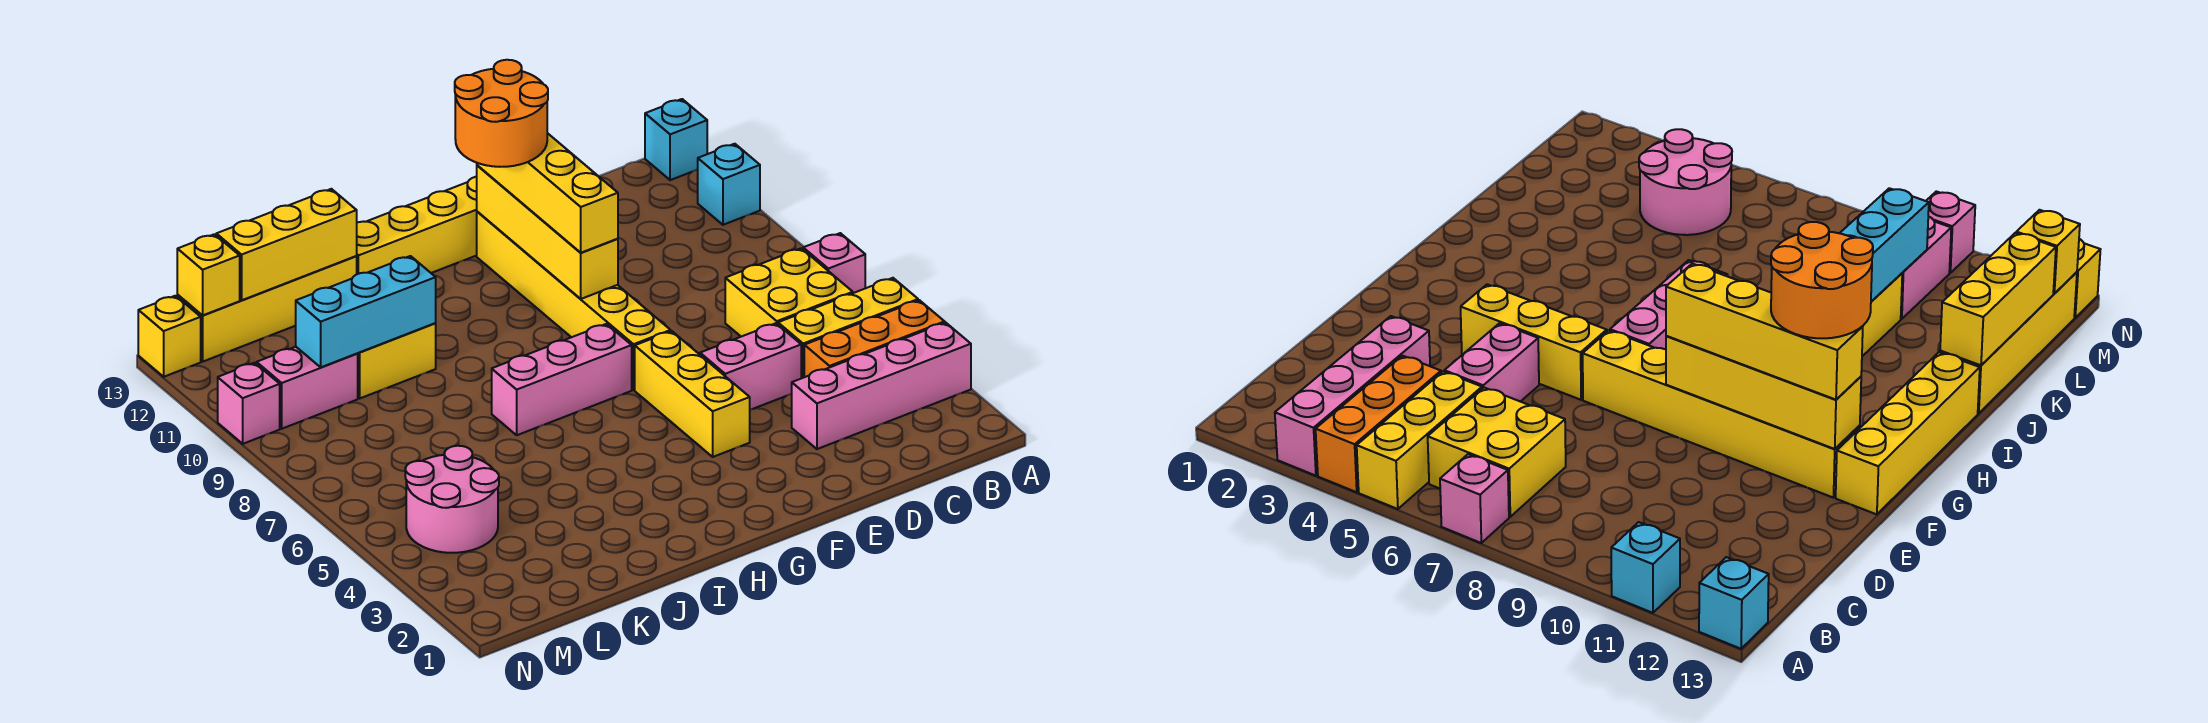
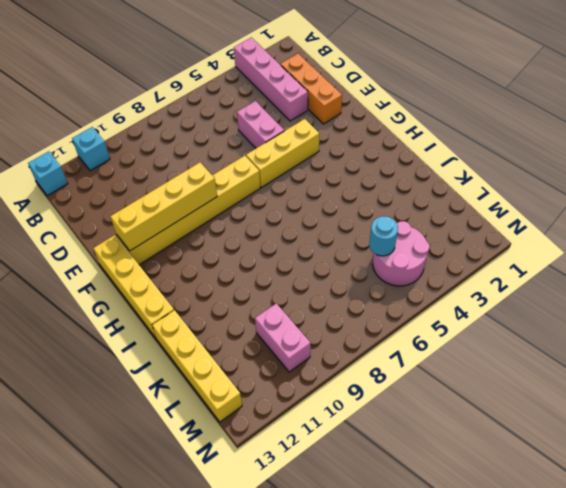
orange brick C2:E2 level 1 -> orange brick A4:C4 level 1
cyan round brick L5 level 2 -> none
none -> yellow brick A5:C5 level 1
none -> pink brick A7 level 1
none -> yellow brick B6:C7 level 1

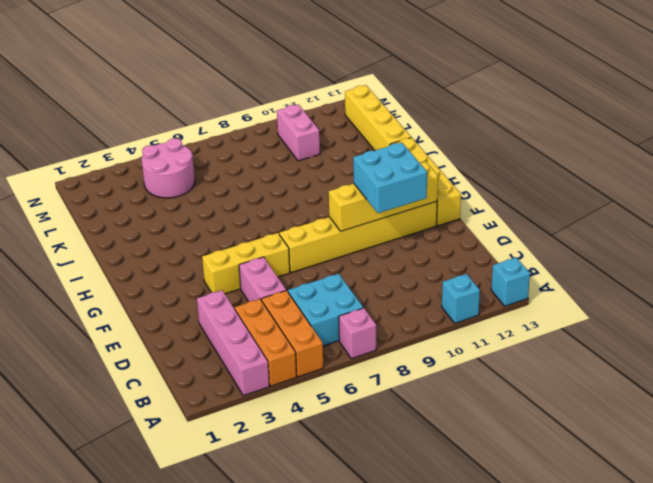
orange brick A5:C5 level 1 -> yellow brick A5:C5 level 1
cyan brick B6:C7 level 1 -> yellow brick B6:C7 level 1
cyan brick E10:F11 level 3 -> yellow brick F9:F12 level 3
none -> pink brick G7:I7 level 1
none -> yellow brick J10:K10 level 1
none -> pink brick N10 level 1

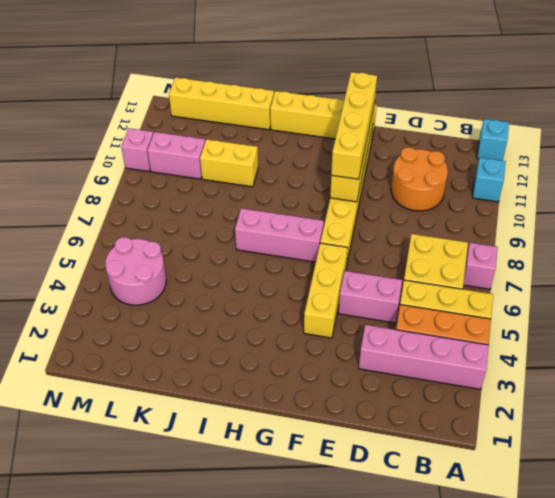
orange round brick C10:D11 level 1 -> orange round brick F11:G12 level 4
none -> yellow brick N13 level 1
none -> cyan brick J10:L10 level 2
none -> yellow brick J13:L13 level 2

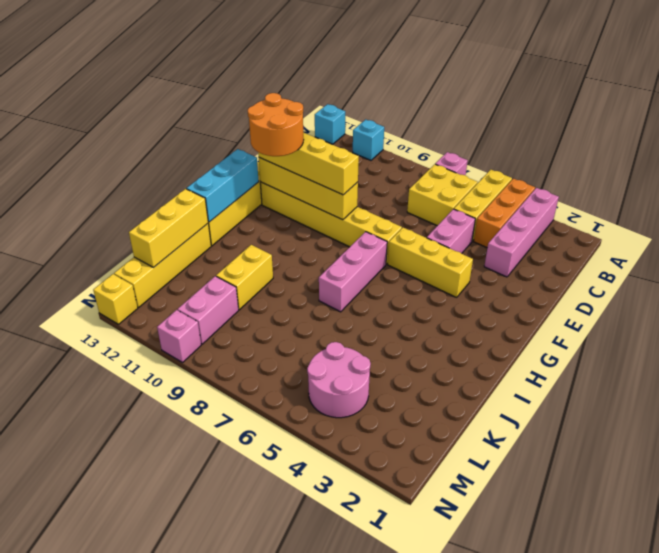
cyan brick G13:I13 level 2 -> cyan brick J10:L10 level 2
none -> yellow brick M13 level 2

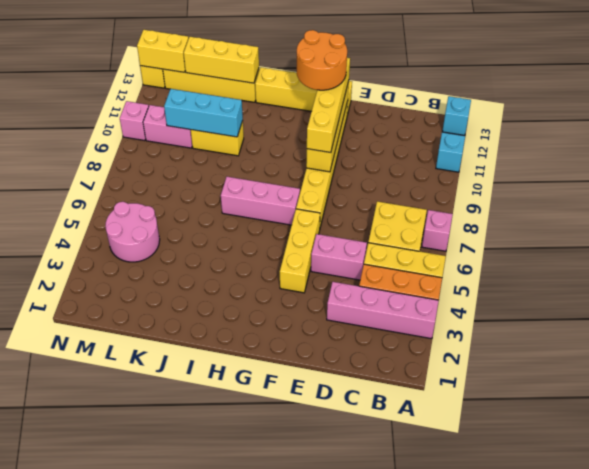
yellow brick M13:N13 level 2 -> yellow brick M13 level 2

